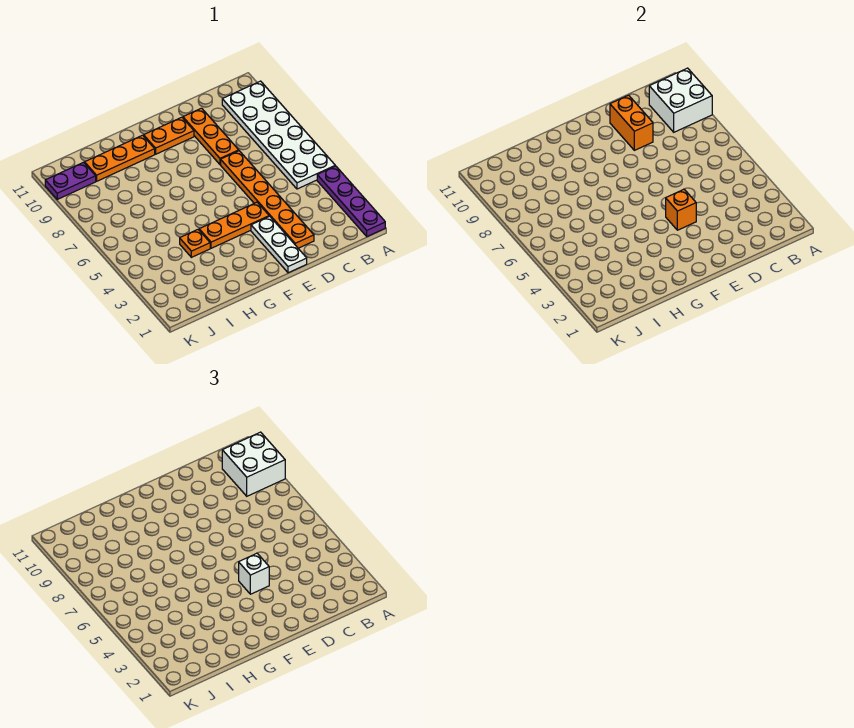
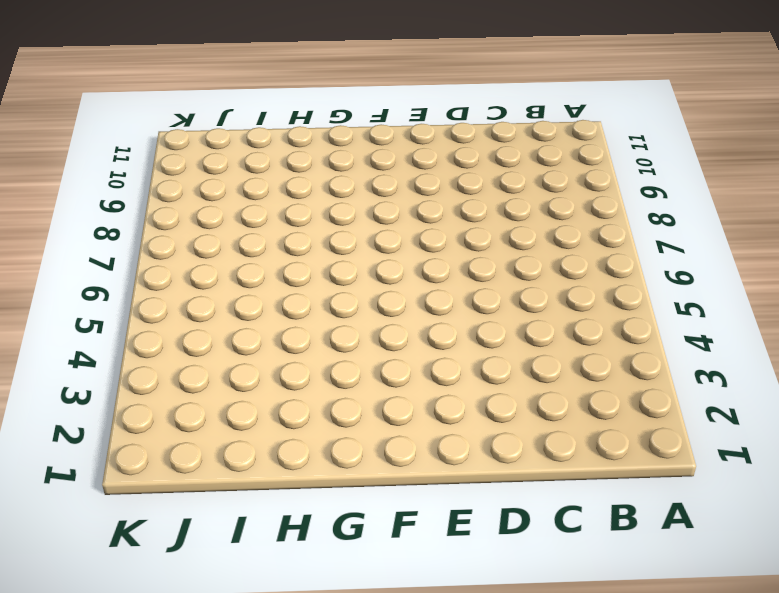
none -> purple plate A1:A4 level 1
none -> white plate A5:B10 level 1
none -> orange plate D2:D7 level 1

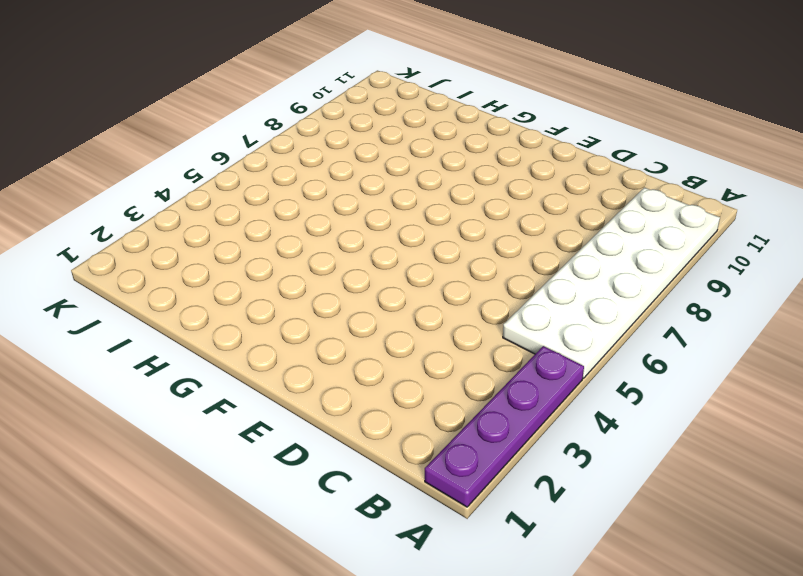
none -> orange plate D2:D7 level 1
none -> orange plate D8:D10 level 1
none -> white plate E1:E3 level 1

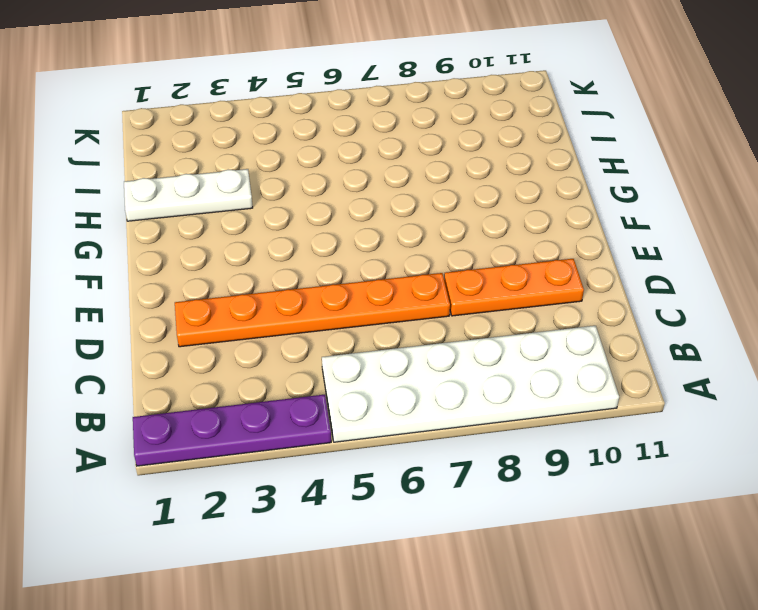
white plate H1:H3 level 1 -> white plate E1:E3 level 1
none -> orange plate E4:G4 level 1
none -> orange plate E10:F10 level 1
none -> orange plate G10:I10 level 1

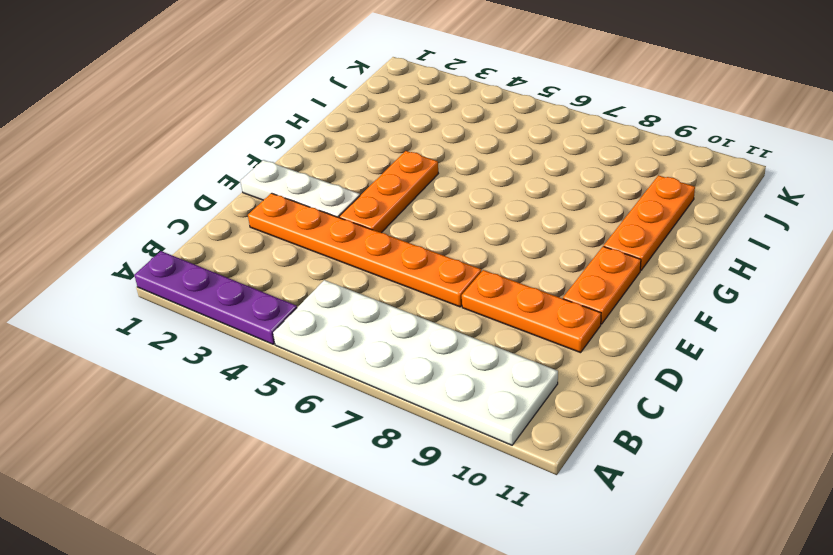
none -> orange plate H4 level 1
none -> purple plate J10:K10 level 1
none -> white brick A9:B10 level 2

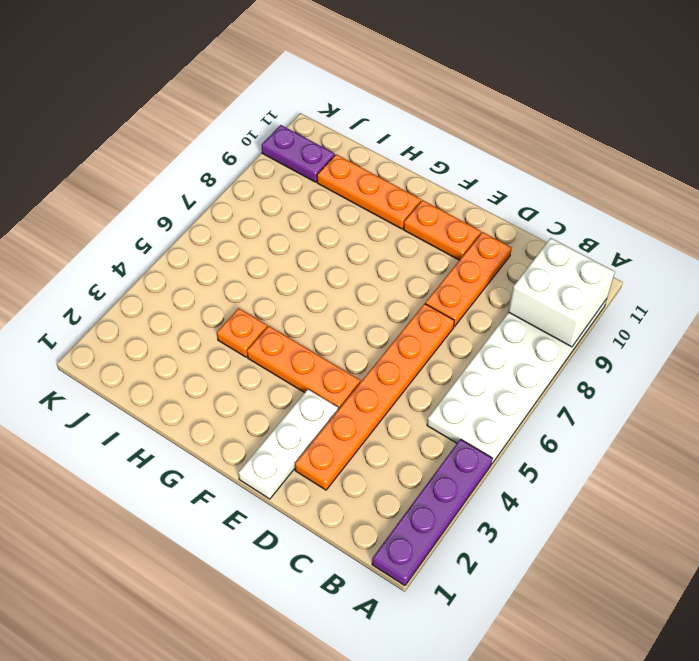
none -> orange brick D9:D10 level 2
none -> orange brick E4 level 2
none -> white brick A9:B10 level 3

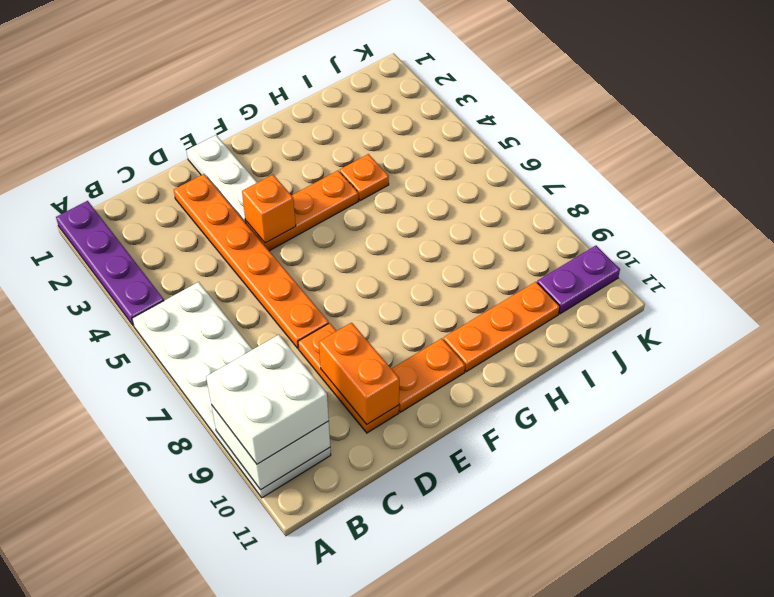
none -> white brick E4 level 3

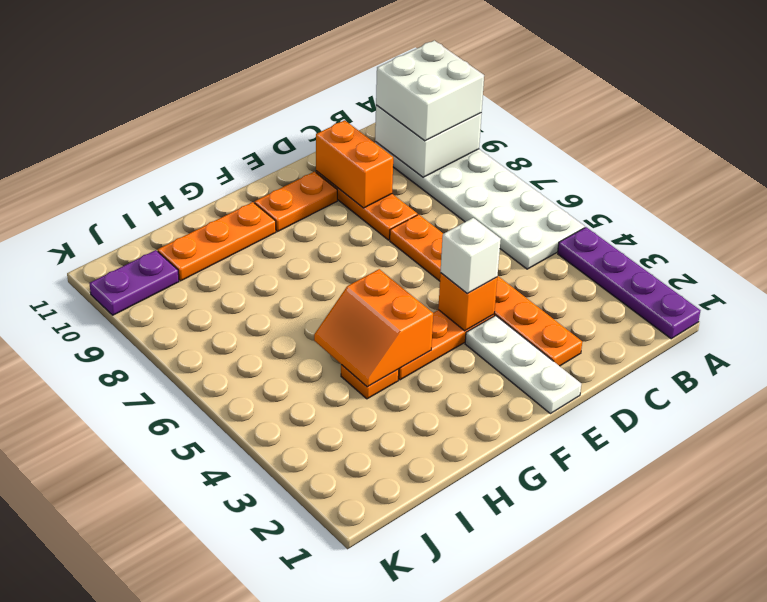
orange slope G4:H5 level 2 top G -> none

